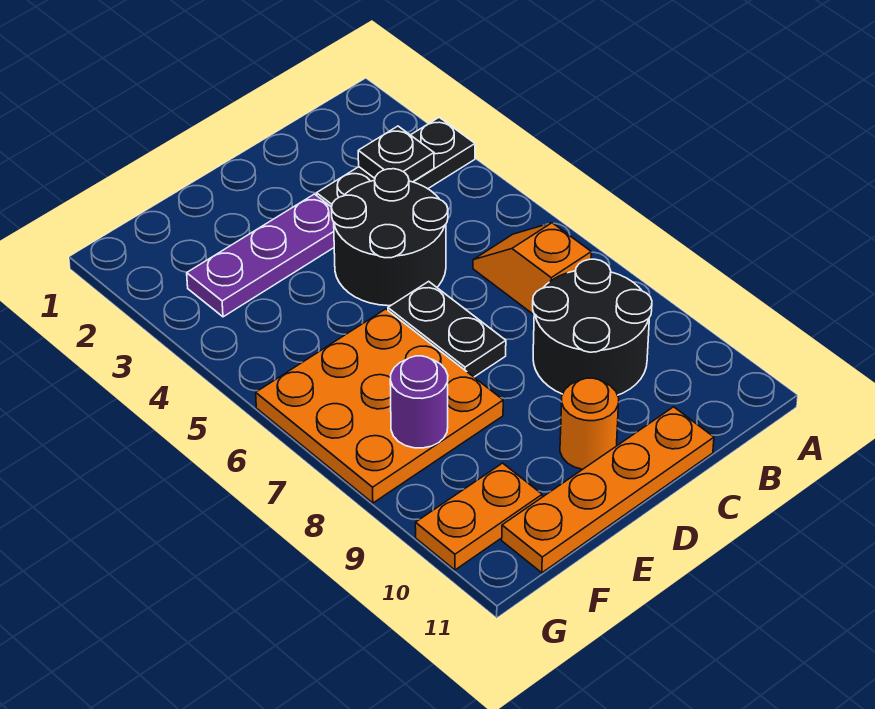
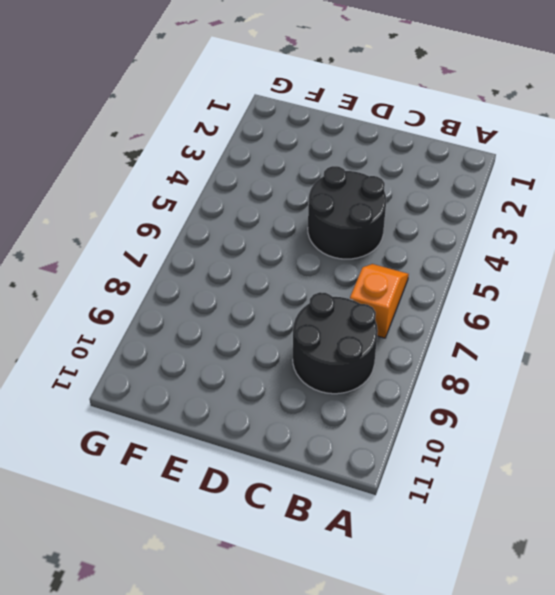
none -> black plate A3:C3 level 1
none -> orange plate C11:F11 level 1
none -> purple plate D3:F3 level 1

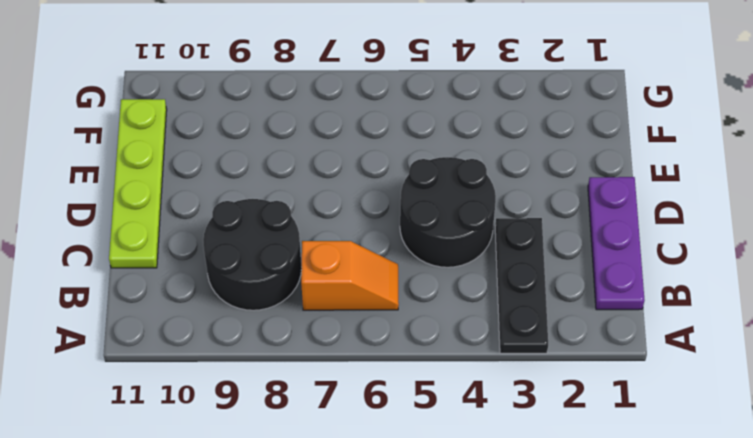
purple plate B1:D1 level 1 -> purple plate D3:F3 level 1
lime plate C11:F11 level 1 -> orange plate C11:F11 level 1
none -> black plate D6:D7 level 1
none -> orange round brick D10 level 1
none -> orange plate E6:G8 level 1

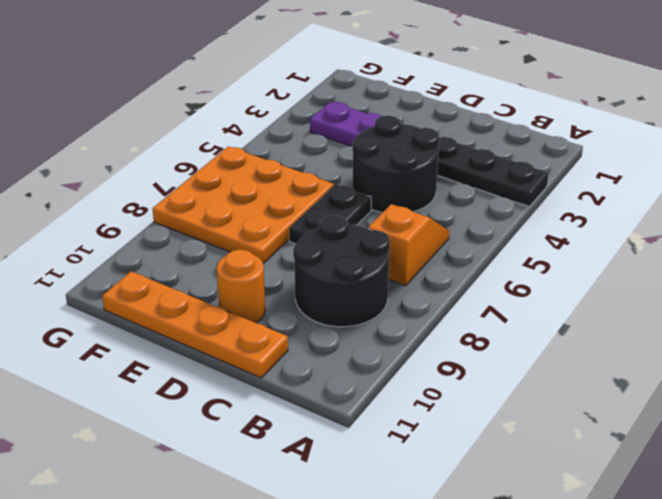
none -> orange plate F10:G10 level 1
none -> black plate B3 level 2
none -> purple round brick F8 level 2

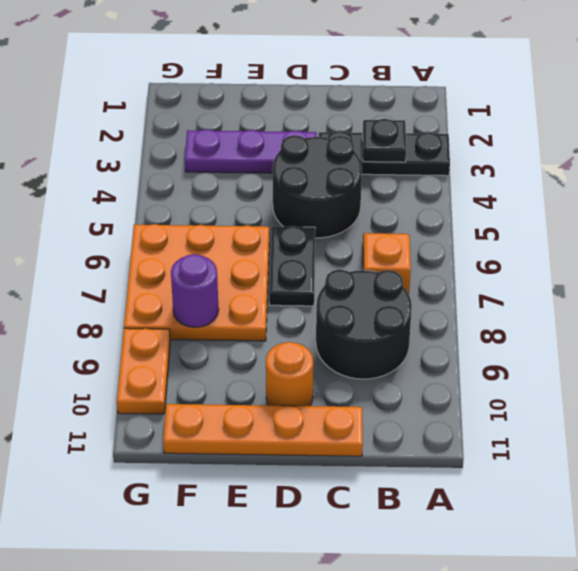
orange plate G9:G10 level 1 -> orange plate F10:G10 level 1

